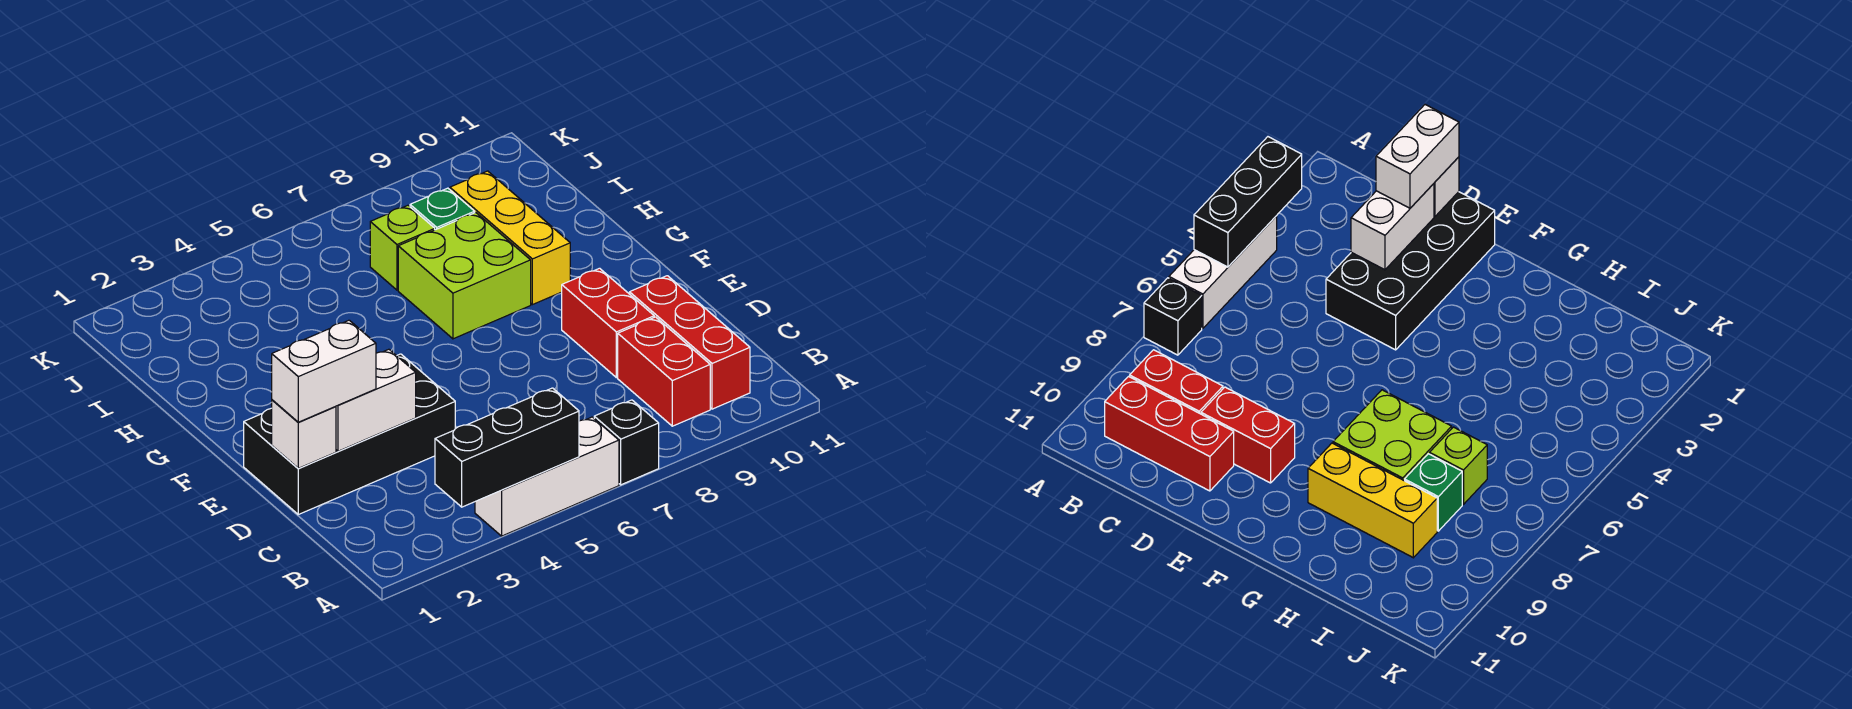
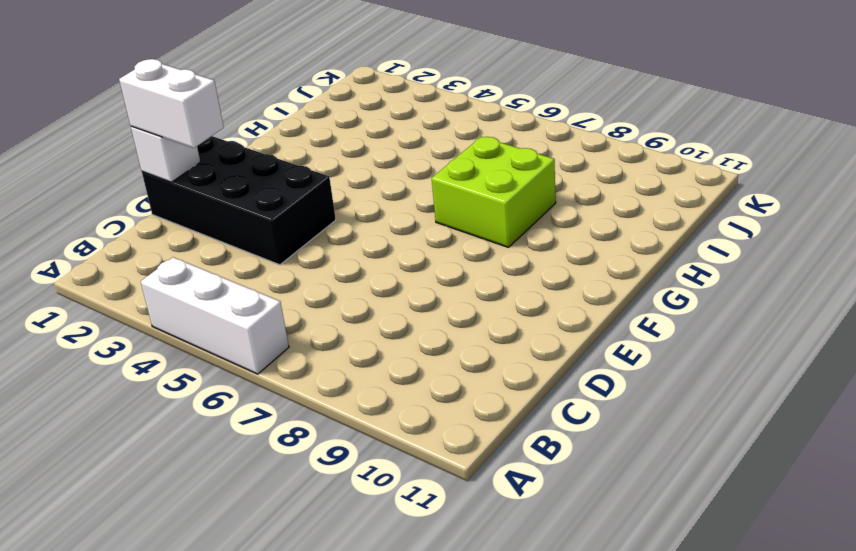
none -> black brick A7 level 1
none -> red brick B9:C9 level 1
none -> red brick B10:D10 level 1

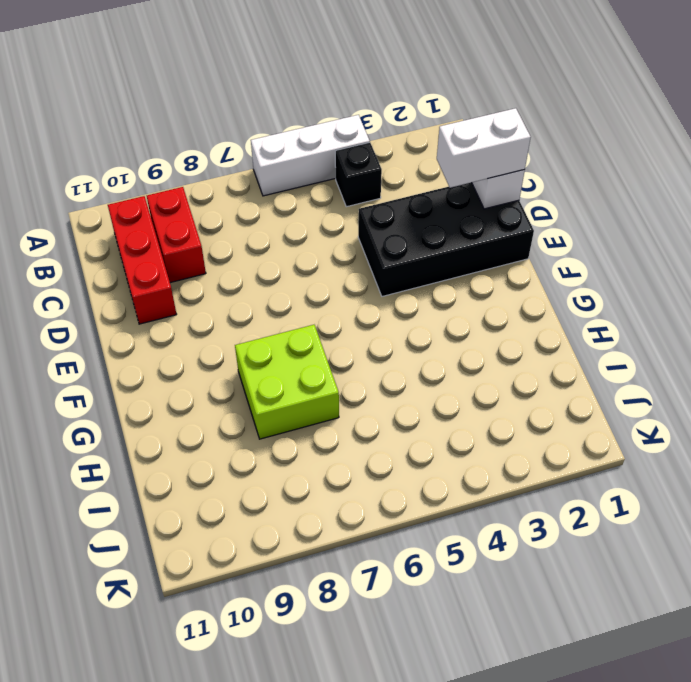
black brick B4 level 1 -> black brick A7 level 1
none -> red brick D9:E9 level 1
none -> yellow brick G9:I9 level 1
none -> lime brick I7 level 1

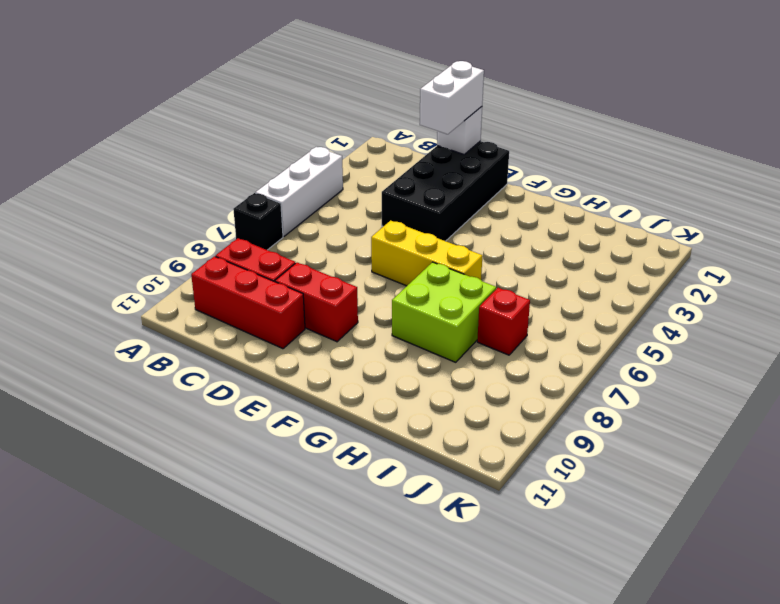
yellow brick E6:G6 level 1 -> yellow brick G9:I9 level 1
red brick I7 level 1 -> lime brick I7 level 1
none -> green brick I8 level 1
none -> black brick A3:A5 level 2
none -> white brick D2:D3 level 2

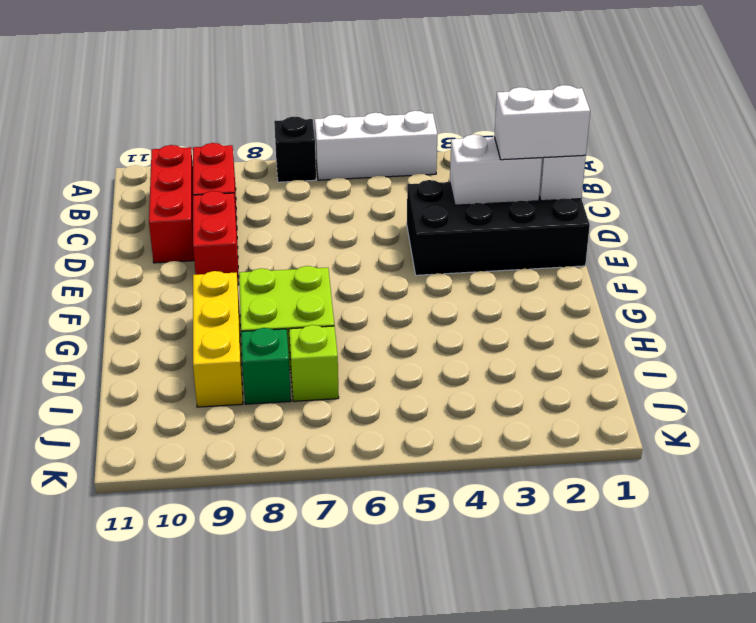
none -> black brick A3:A5 level 2

